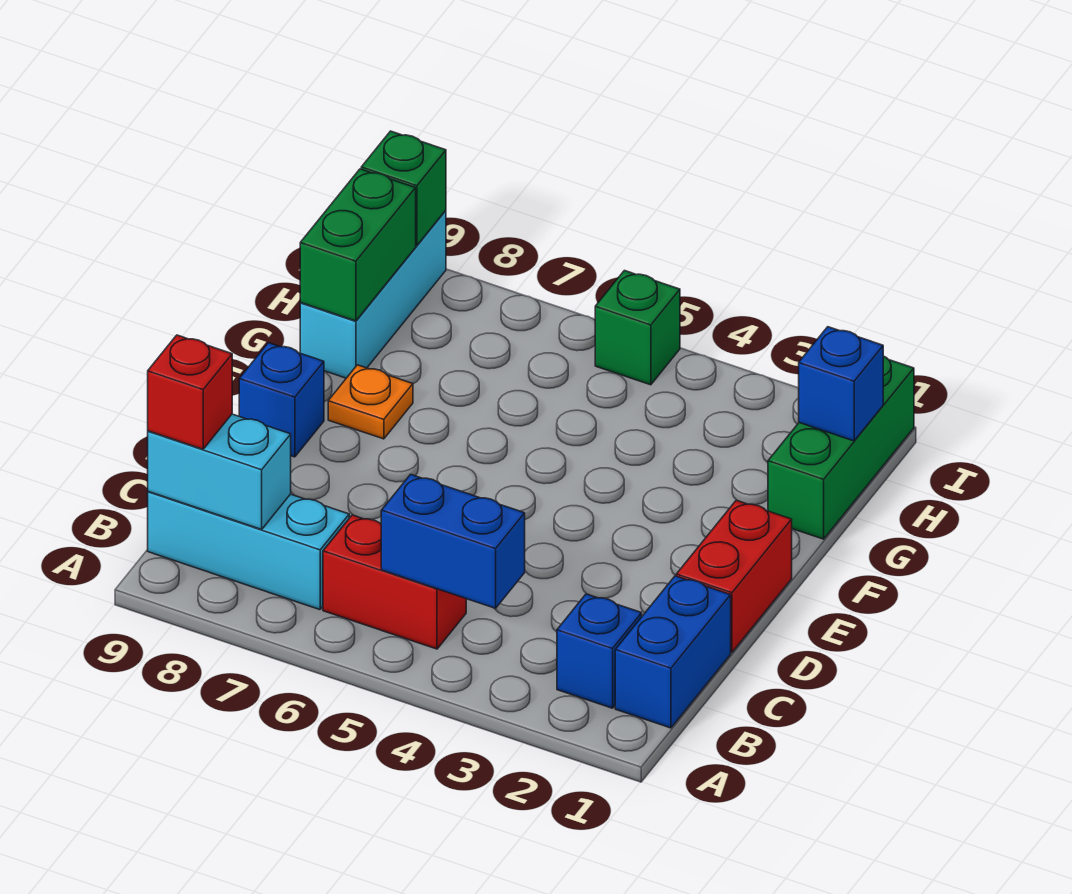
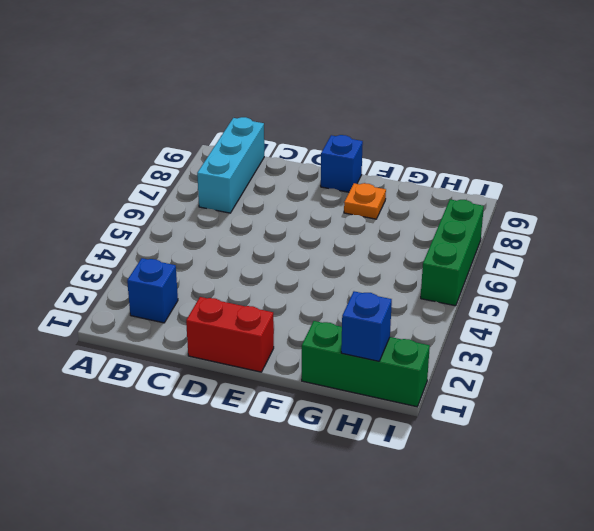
green brick I5:I7 level 1 -> green brick I5 level 1
none -> blue brick B1:C1 level 1
none -> red brick B5:B6 level 1
none -> cyan brick G9:I9 level 1

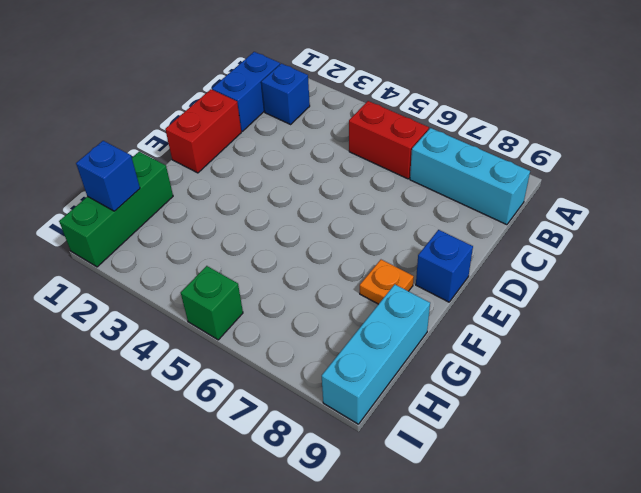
none -> blue brick B4:B5 level 2
none -> cyan brick B8:B9 level 2
none -> green brick G9:H9 level 2

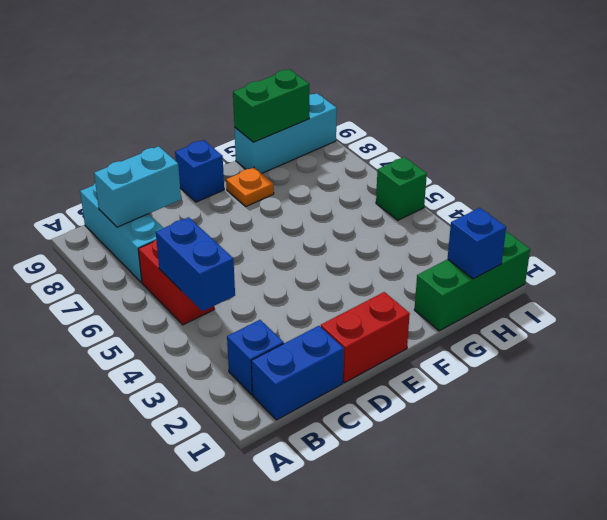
cyan brick B8:C8 level 2 -> cyan brick B8:B9 level 2
none -> green brick I9 level 2
none -> red brick B9 level 3

